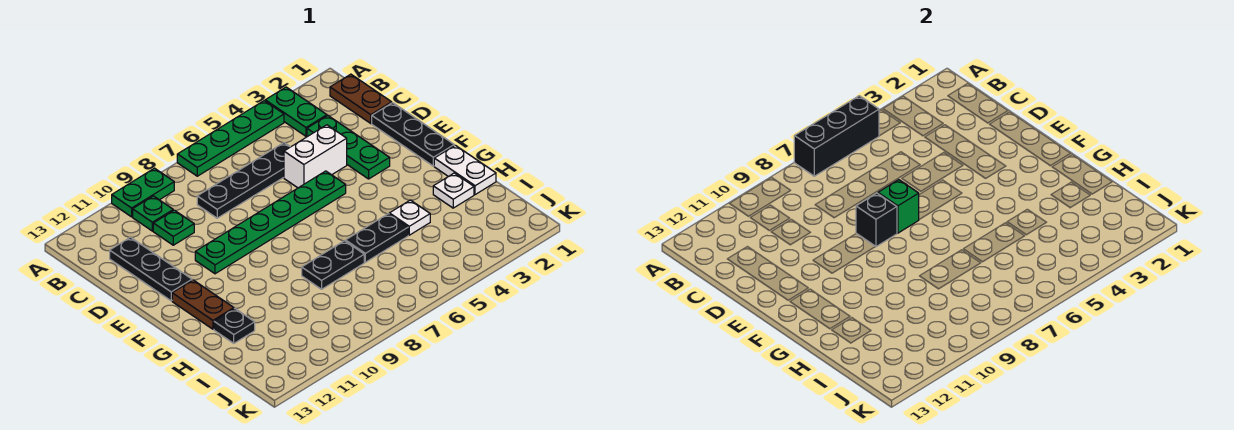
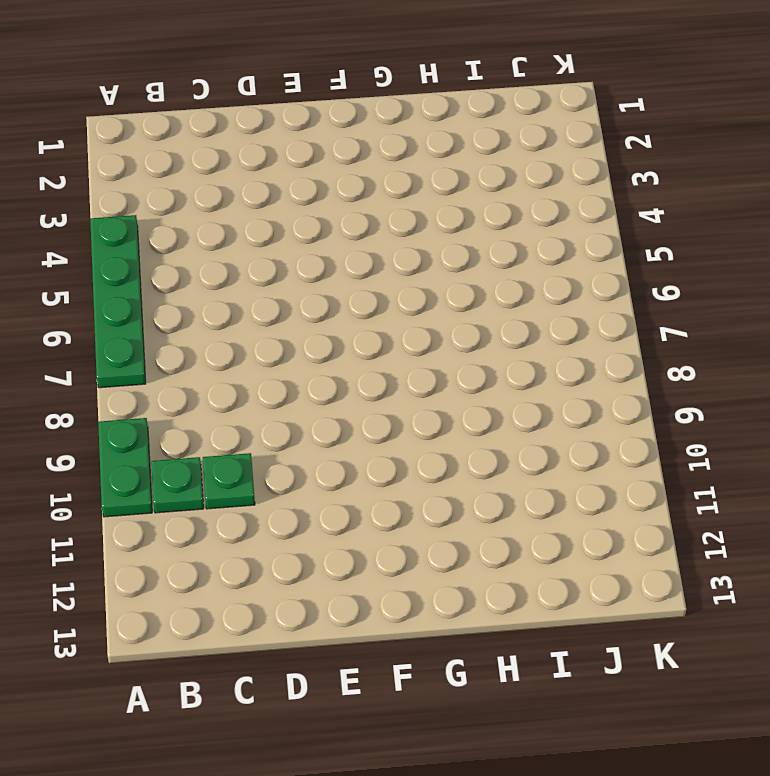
none -> green plate A3:B3 level 1
none -> brown plate B1:C1 level 1
none -> green plate C3:E3 level 1

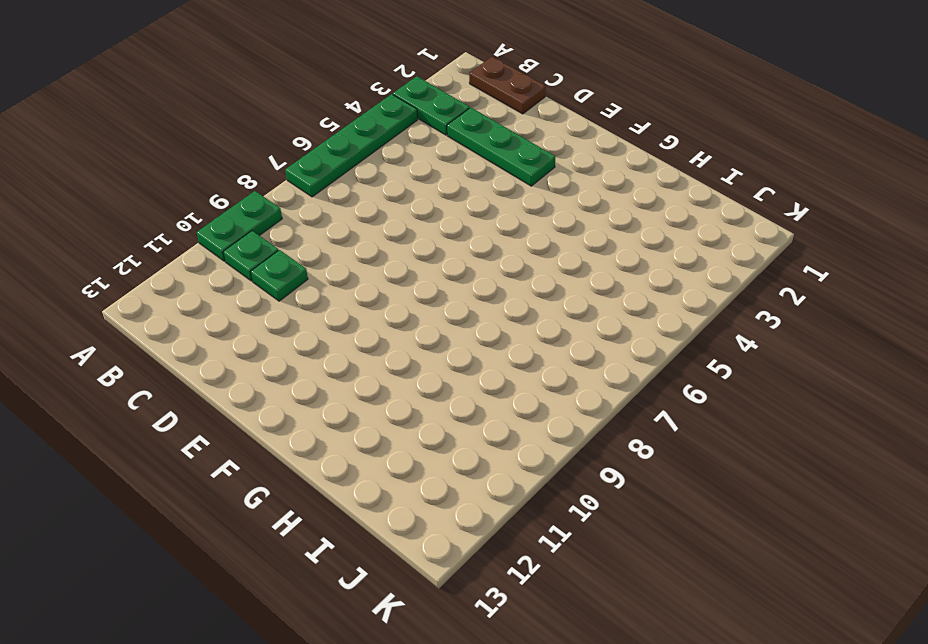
none -> black plate C5:C8 level 1
none -> black plate C12:E12 level 1
none -> black plate D1:F1 level 1

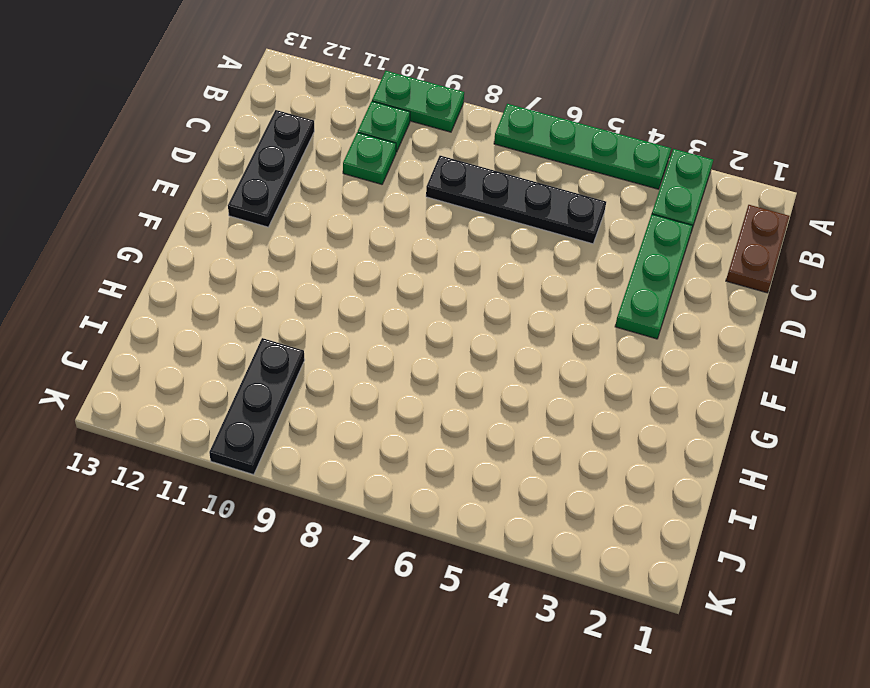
black plate I10:K10 level 1 -> black plate D1:F1 level 1
none -> white brick D4:D5 level 1
none -> green plate E5:E10 level 1
none -> brown plate F12:G12 level 1

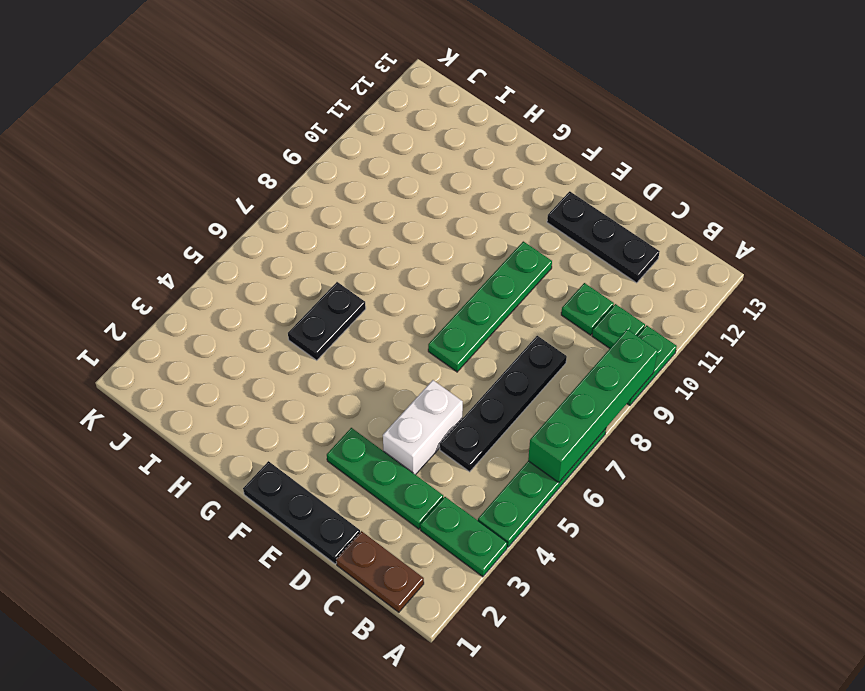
green brick A6:A9 level 2 -> black brick A5:A7 level 2
green plate E7:E10 level 1 -> green plate E5:E10 level 1
none -> brown plate F12:G12 level 1
none -> white plate G1:H1 level 1
none -> white plate H2 level 1

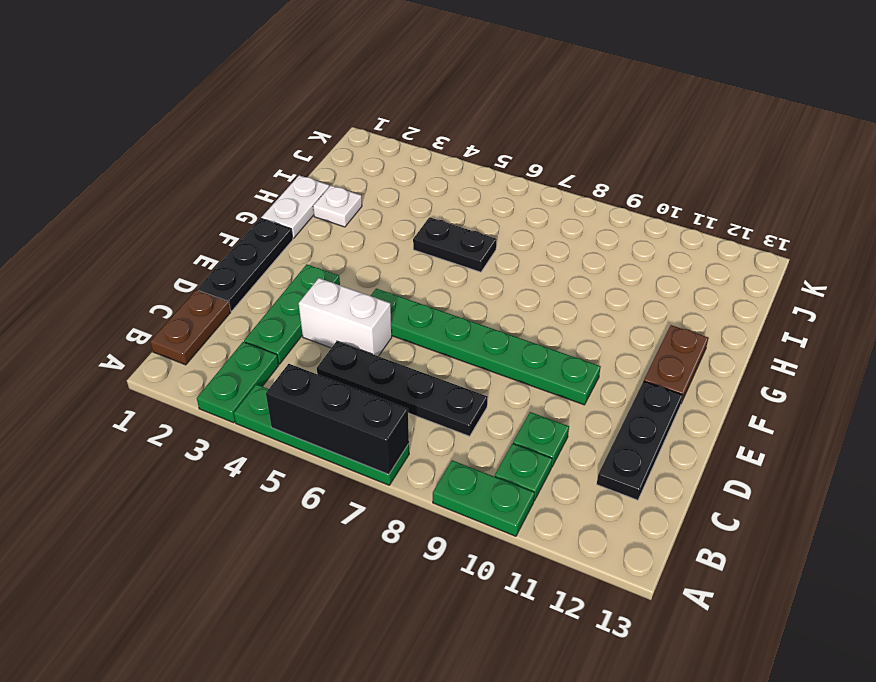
none -> white plate H4 level 1
none -> black plate H7:H8 level 1
none -> black plate H12 level 1

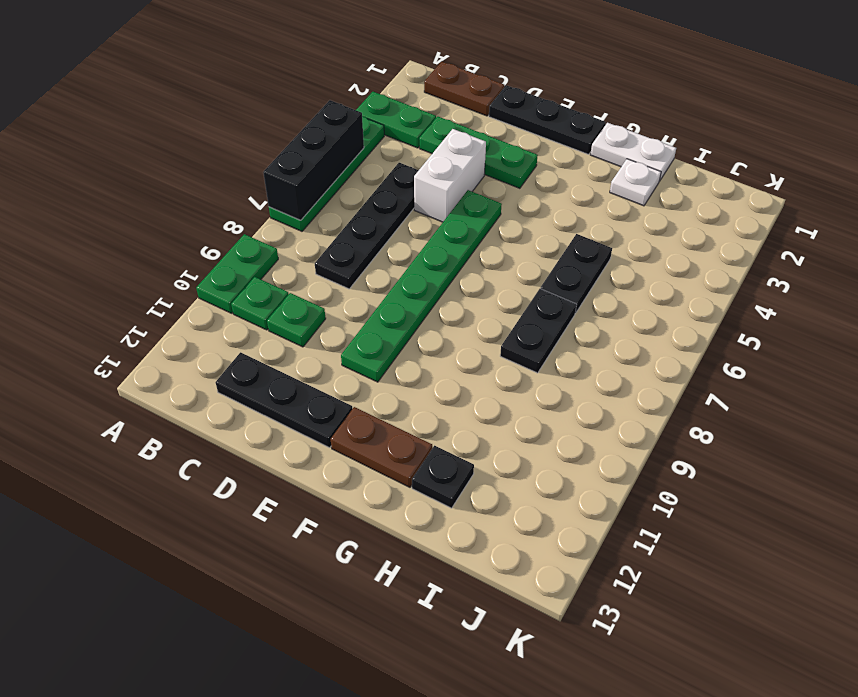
none -> white plate H4 level 1
none -> green brick E7 level 2
none -> black brick E8 level 2

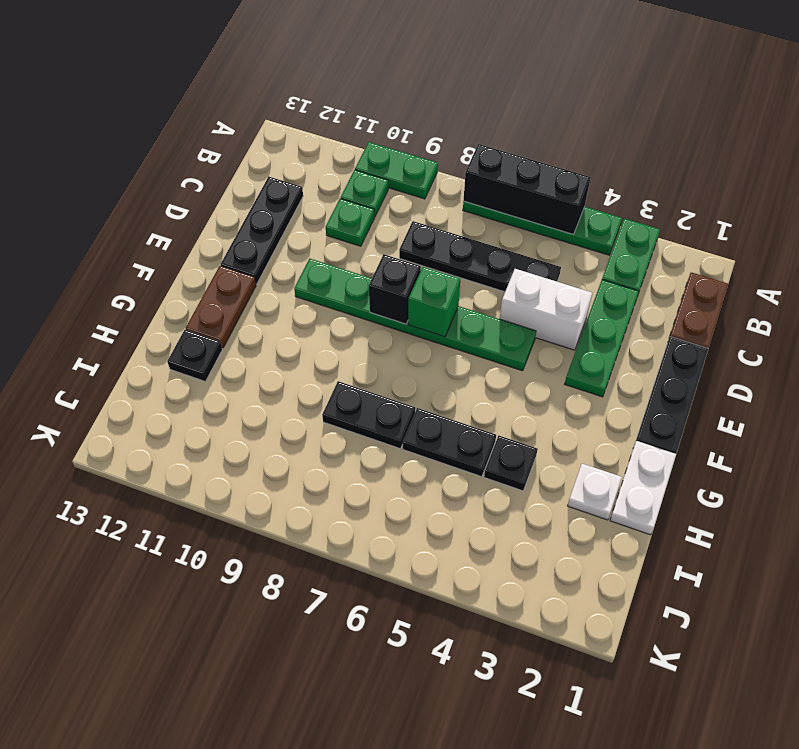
black plate H4 level 1 -> white plate H4 level 1

